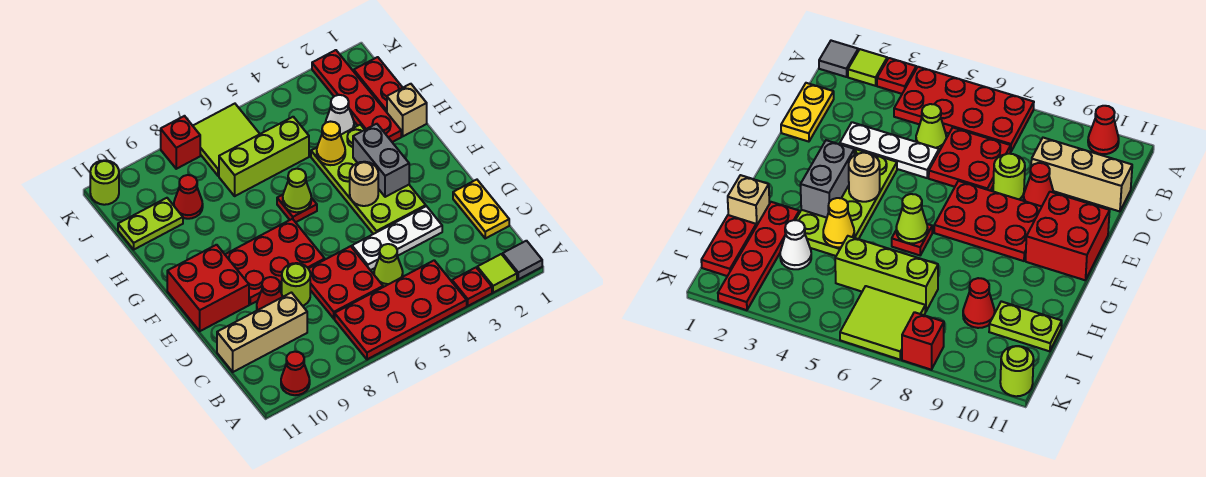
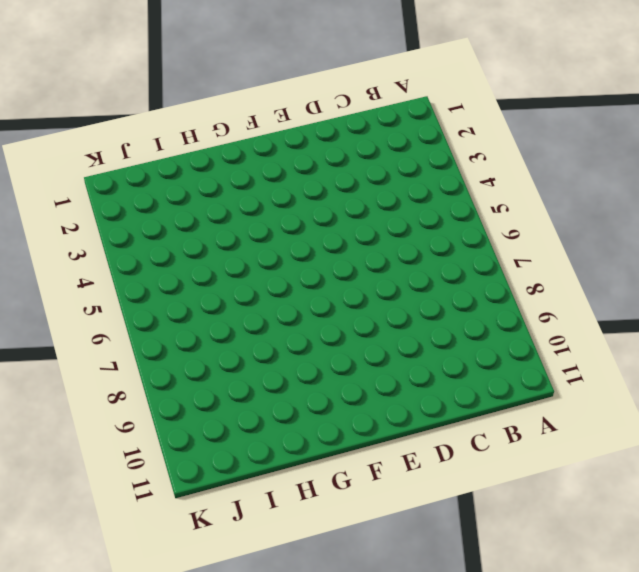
none -> grey tile A1 level 1
none -> lime tile A2 level 1
none -> red plate A3 level 1
none -> red plate A4:B7 level 1

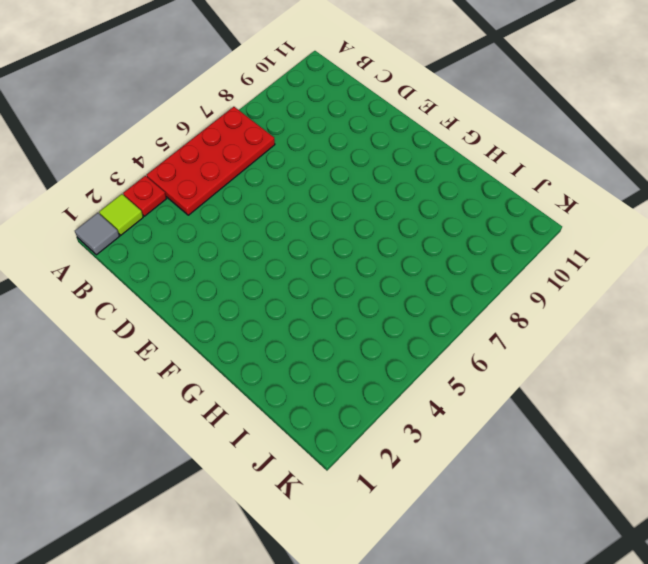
none -> red cone A10 level 1
none -> yellow plate C1:D1 level 1
none -> lime cone C5 level 1
none -> red plate C6:D7 level 1

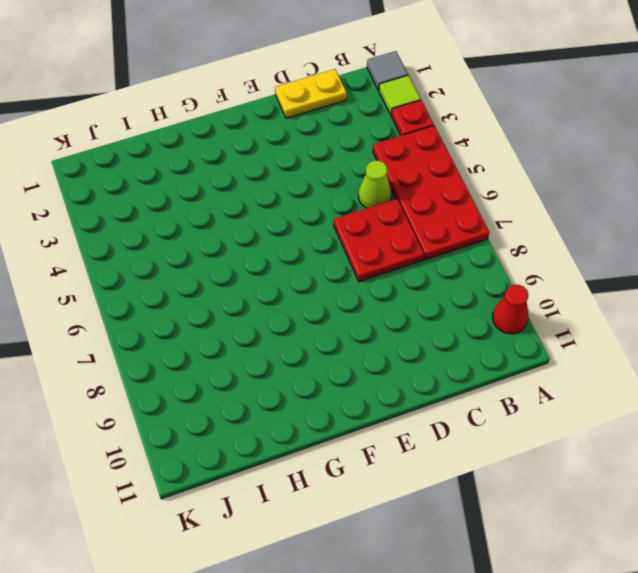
none -> tan brick C9:C11 level 1
none -> white plate D3:D5 level 1
none -> lime round brick D8 level 1
none -> red cone D9 level 1

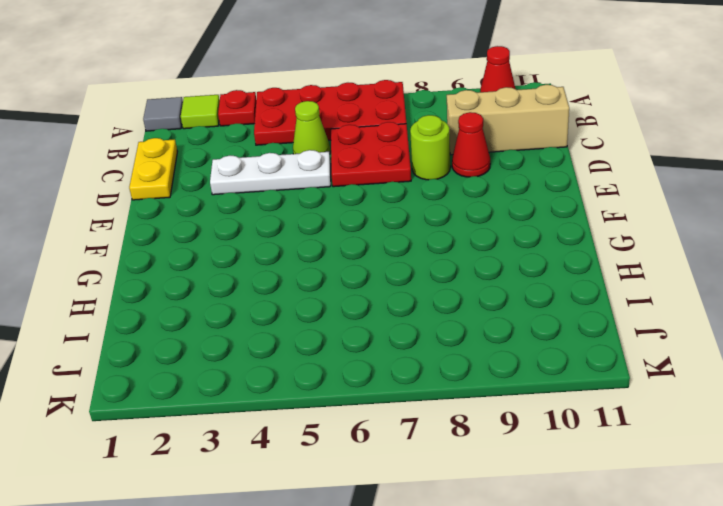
none -> lime plate E3:H4 level 1
none -> red plate E7:F9 level 1
none -> red brick E10:F11 level 1
none -> red plate G6 level 1

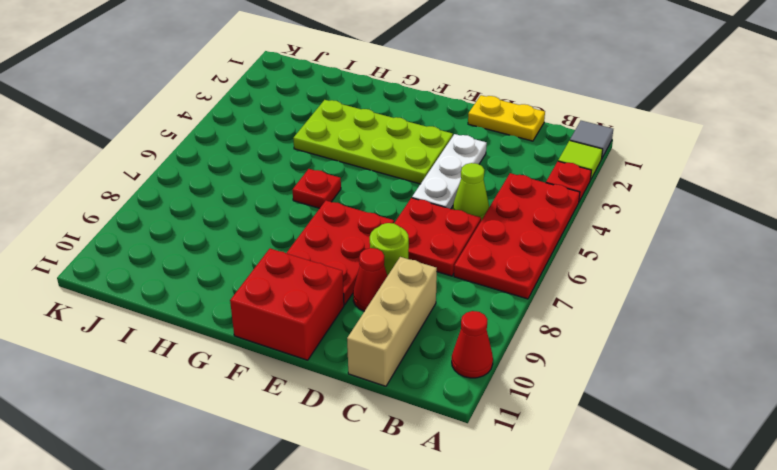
none -> tan brick H1 level 1
none -> red plate H2:K2 level 1
none -> red plate I1:J1 level 1
none -> white cone I3 level 1

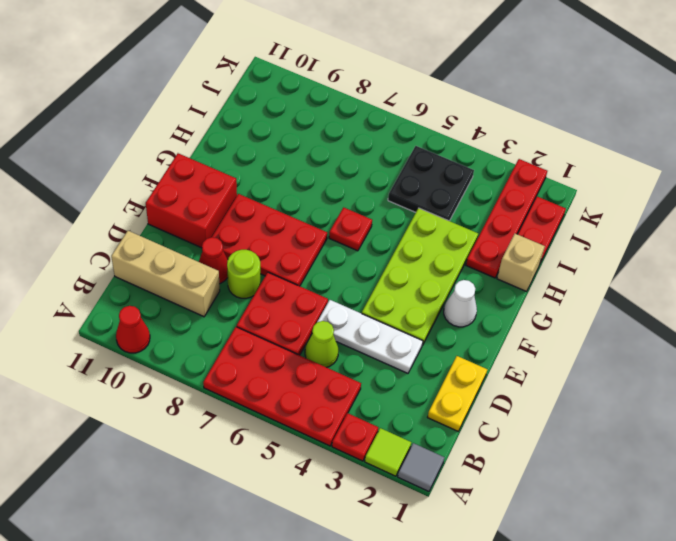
white cone F2 level 1 -> white cone I3 level 1
black plate I4:J5 level 1 -> lime brick I5:I7 level 1
none -> red cone I9 level 1
none -> lime plate I10:I11 level 1
none -> lime tile J6:K7 level 1
none -> red brick K8 level 1

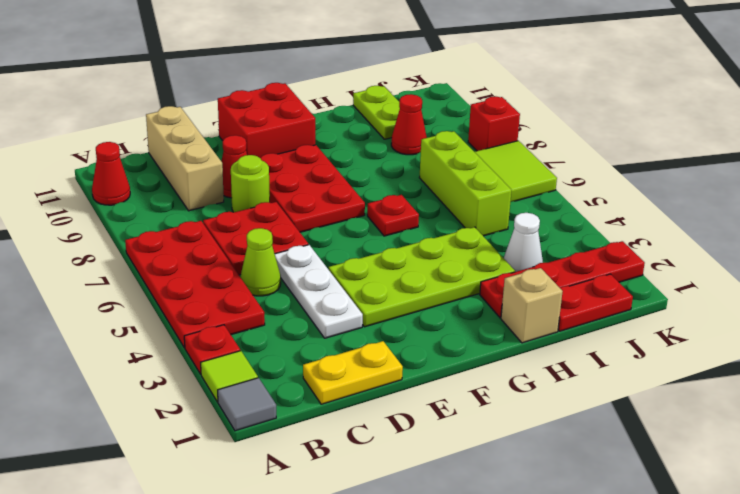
none -> lime round brick K11 level 1
none -> grey brick F3:G3 level 2
none -> tan round brick F4 level 2
none -> lime cone G6 level 2

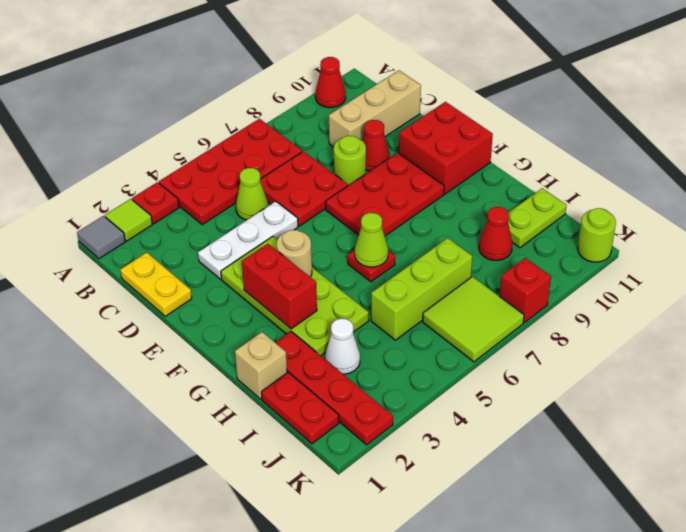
red brick F3:G3 level 2 -> grey brick F3:G3 level 2
none -> yellow cone H4 level 2

